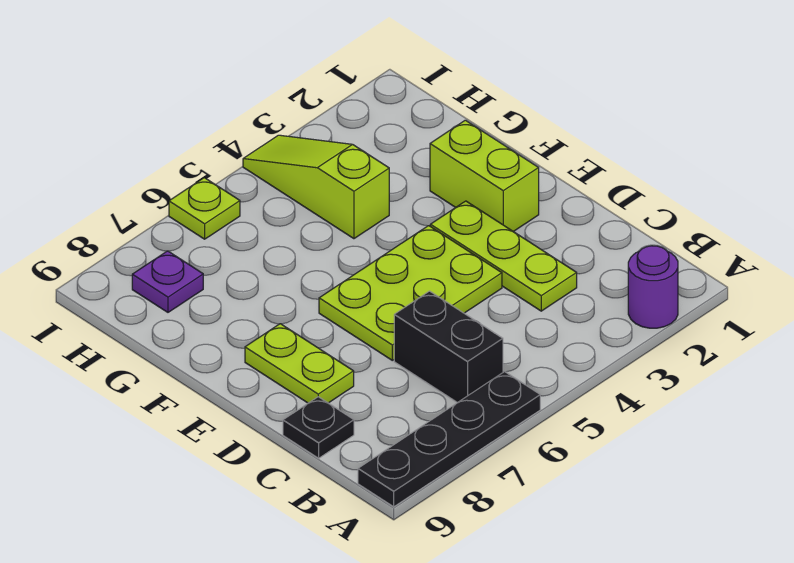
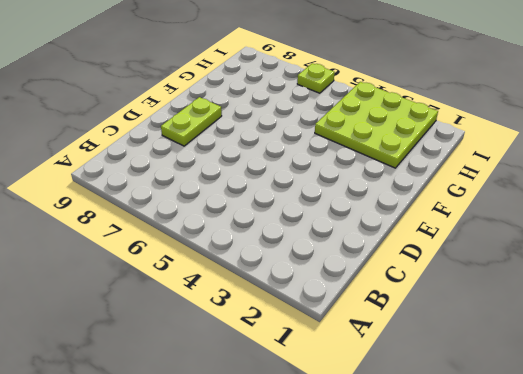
lime plate G2:I4 level 1 -> lime slope G4:I4 level 1 top G
none -> purple round brick A2 level 1
none -> black plate A6:A9 level 1

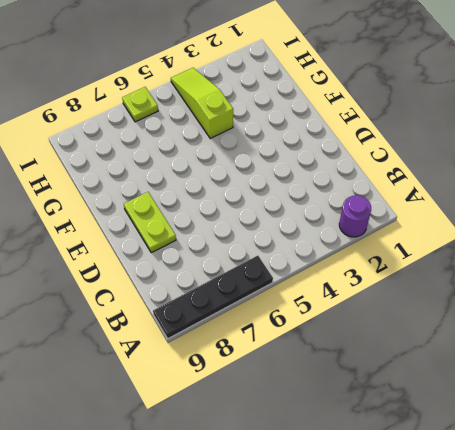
none -> black brick B6:C6 level 1
none -> lime plate C3:E3 level 1

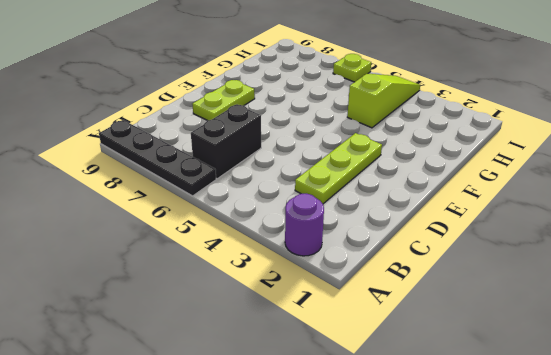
none -> black plate C9 level 1
none -> lime plate D4:E6 level 1

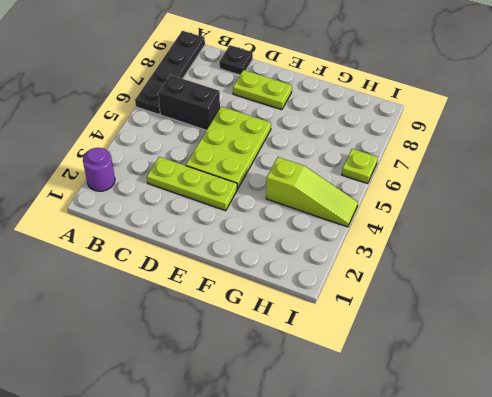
none -> lime brick E2:F2 level 1
none -> purple plate H8 level 1

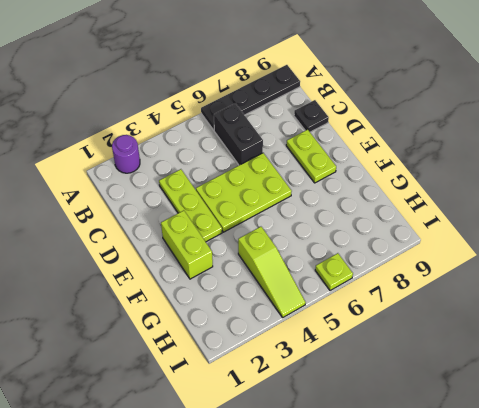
none -> purple plate H8 level 1

